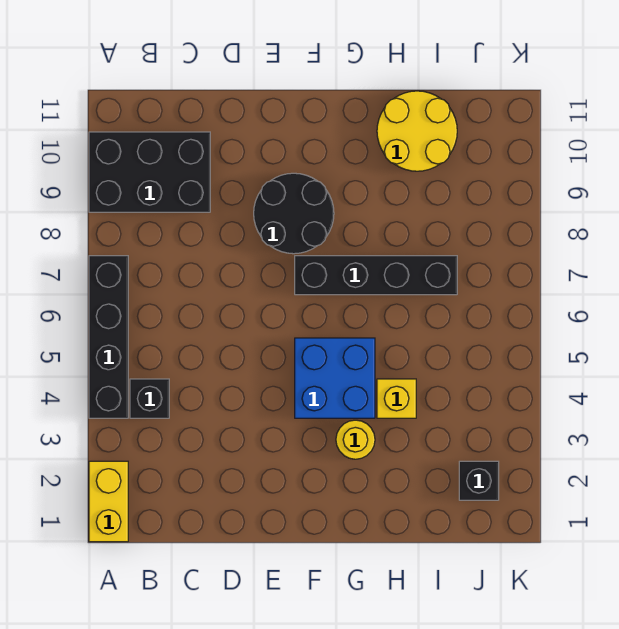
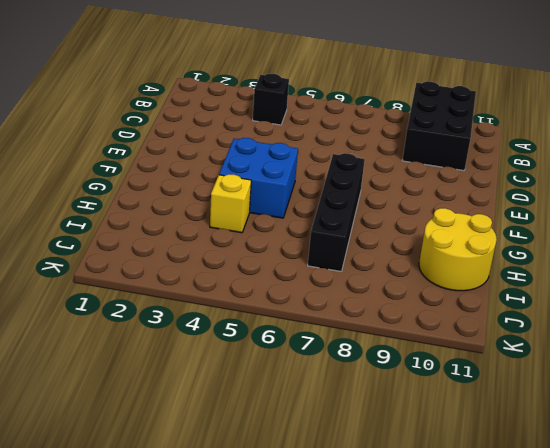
none -> yellow brick A1:A2 level 1
none -> black brick A4:A7 level 1

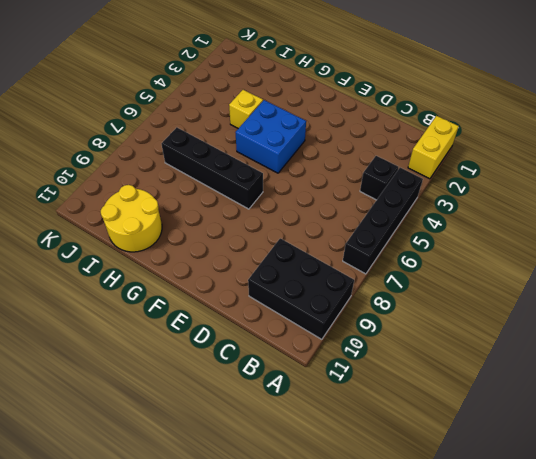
none -> black round brick E8:F9 level 1
none -> yellow round brick G3 level 1

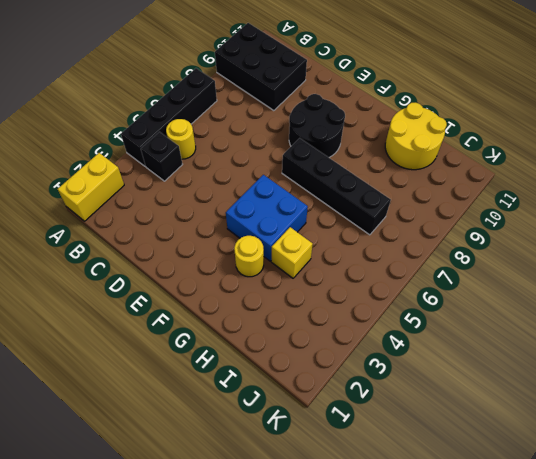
yellow round brick B5 level 1 -> none
none -> black brick J2 level 1

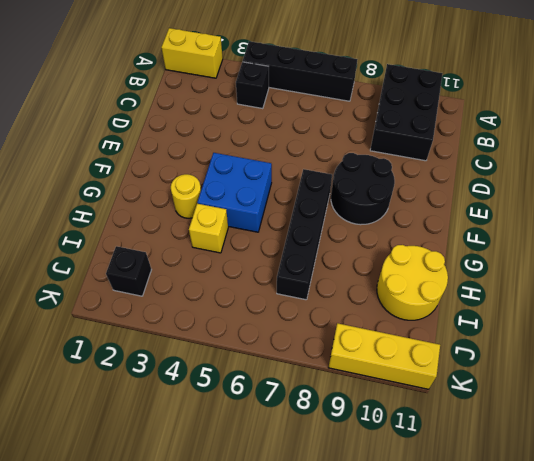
yellow brick K9:K11 level 1 -> none

